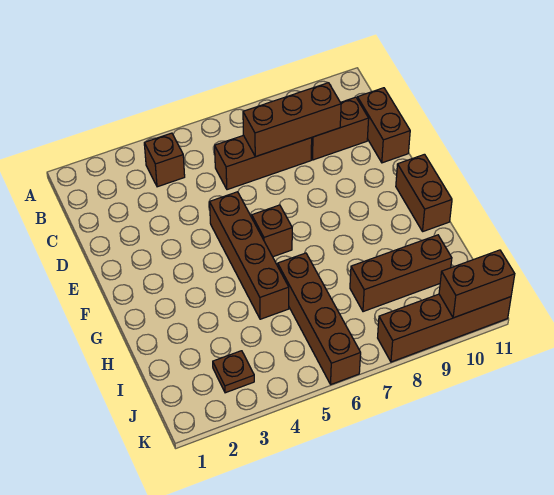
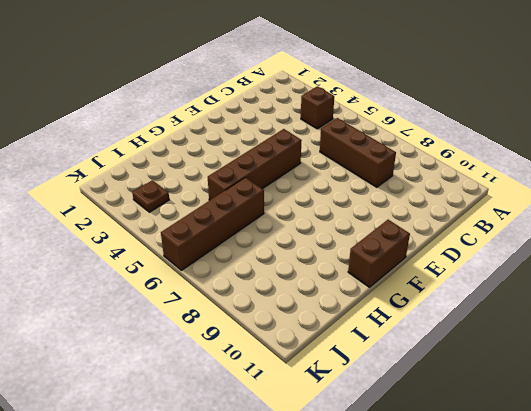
none -> brown brick C9:C10 level 1
none -> brown brick C11:D11 level 1
none -> brown brick F6 level 1

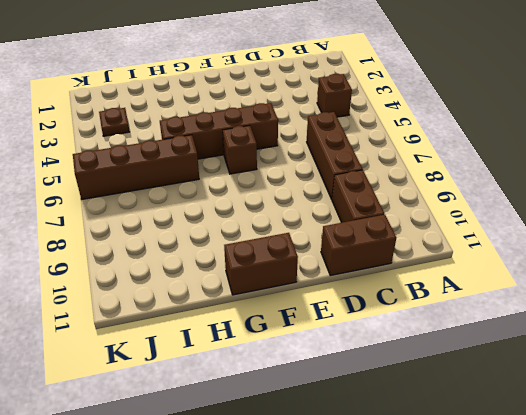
none -> brown brick I8:I10 level 1
none -> brown brick K8:K11 level 1
none -> brown brick C7:C9 level 2

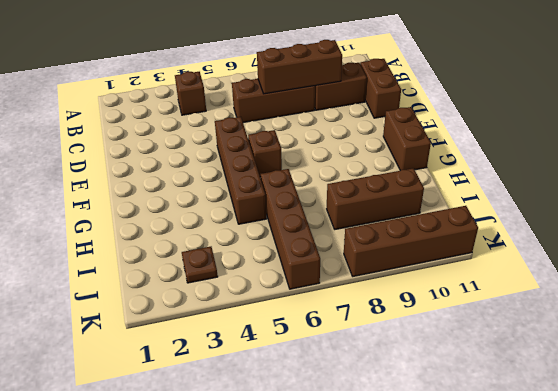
none -> brown brick K10:K11 level 2

